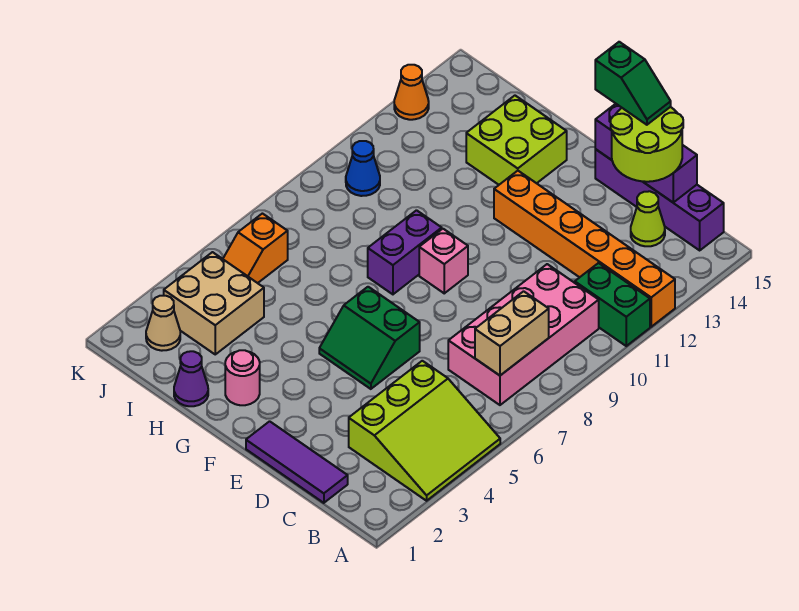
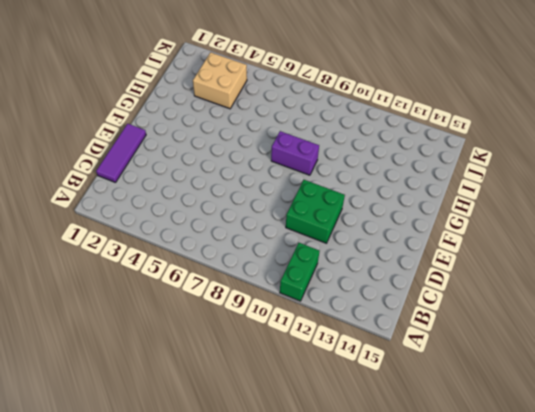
green brick D10:E11 level 1 -> none
none -> lime slope A3:C5 level 1 top C
none -> orange brick A12:F12 level 1
none -> pink brick B7:C10 level 1

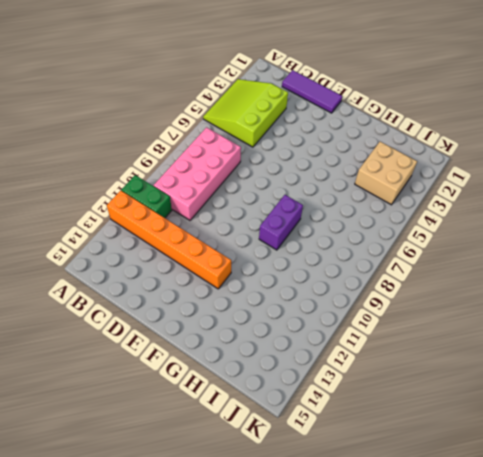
none -> purple brick B15:E15 level 1
none -> lime cone C14 level 1
none -> green slope E5:F6 level 1 top 6

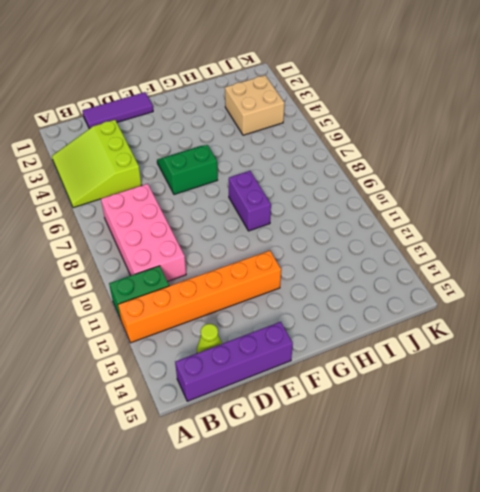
none -> pink brick F9 level 1
none -> pink round brick G2 level 1
none -> lime brick G13:H14 level 1

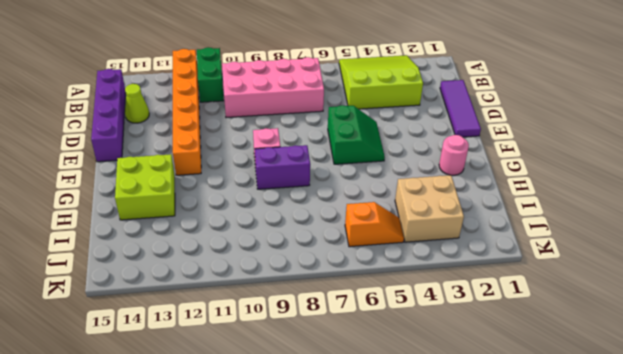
none -> purple cone H1 level 1
none -> tan cone J2 level 1
none -> blue cone J10 level 1

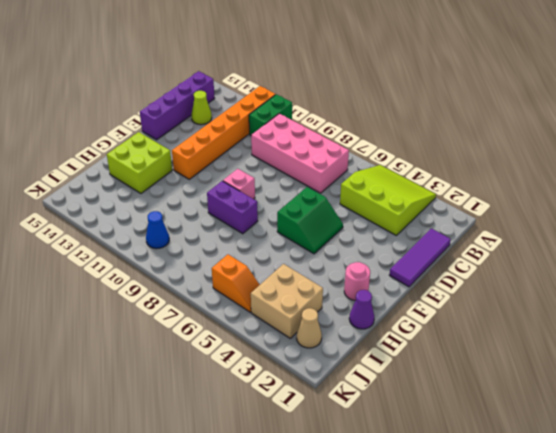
none -> orange cone K13 level 1
none -> tan brick B7:B8 level 2
none -> purple brick C15:E15 level 2

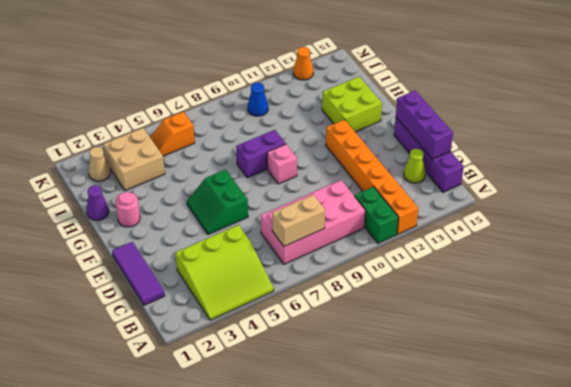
none -> lime round brick C14:D15 level 3
none -> green slope D15:E15 level 4 top E

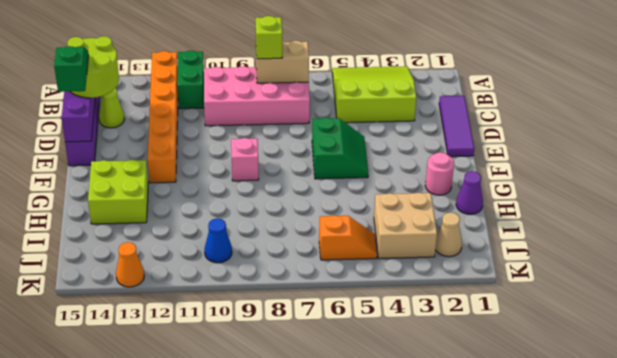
lime brick B8 level 3 -> none
none -> purple brick G8:G9 level 1

